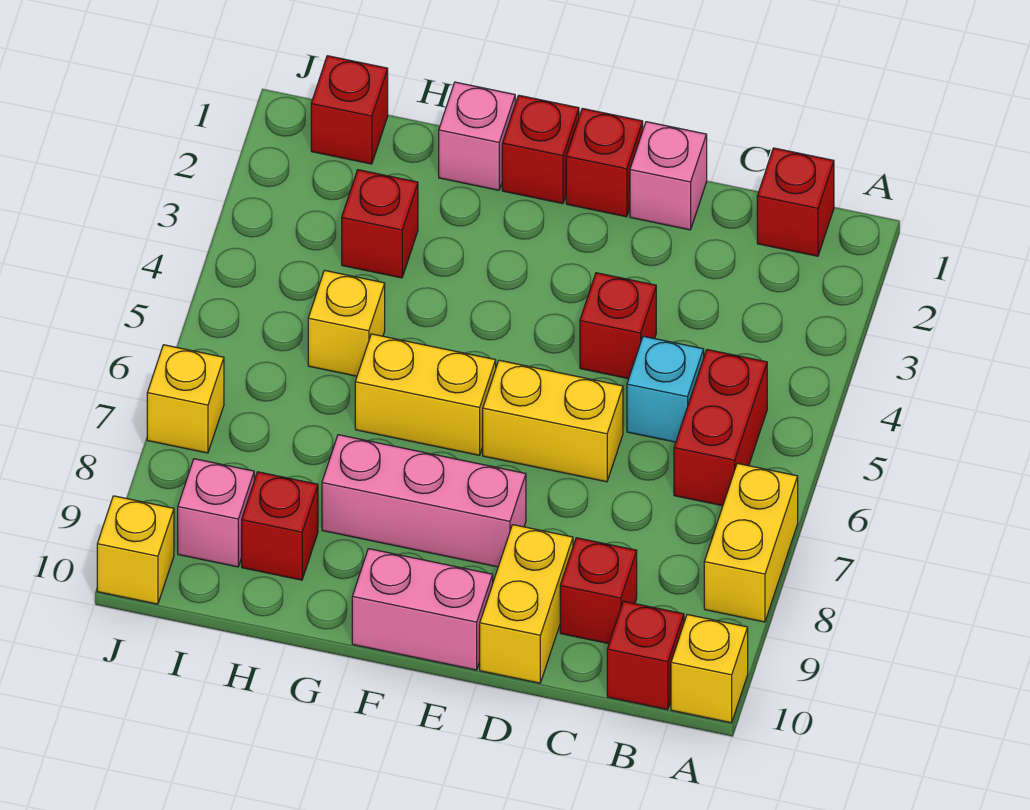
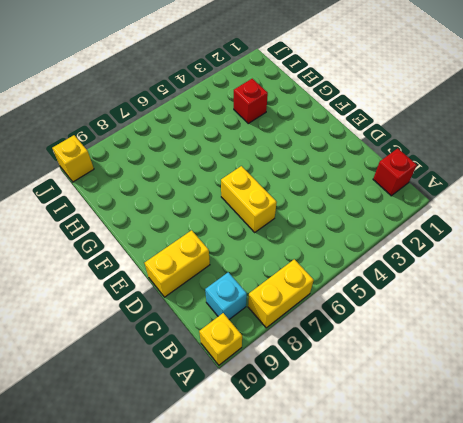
cyan brick B9 level 1 -> cyan brick C5 level 1
none -> red brick B5:B6 level 1
none -> red brick B10 level 1
none -> red brick C9 level 1

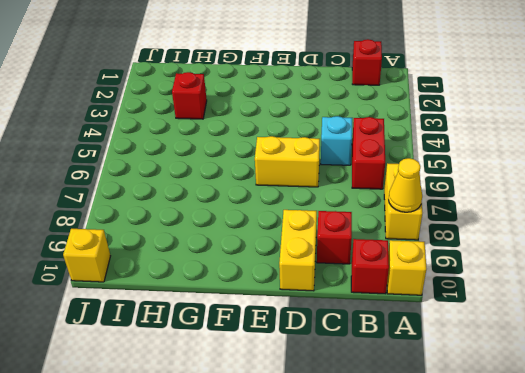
yellow cone A8 level 2 -> none
none -> pink brick D1 level 1
none -> red brick D4 level 1
none -> red brick E1 level 1

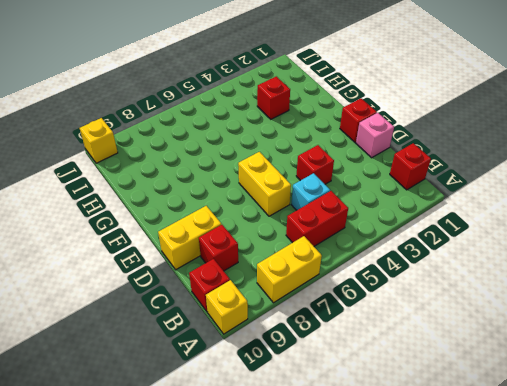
none -> pink brick E8:G8 level 1
none -> pink brick E10:F10 level 1
none -> red brick F1 level 1

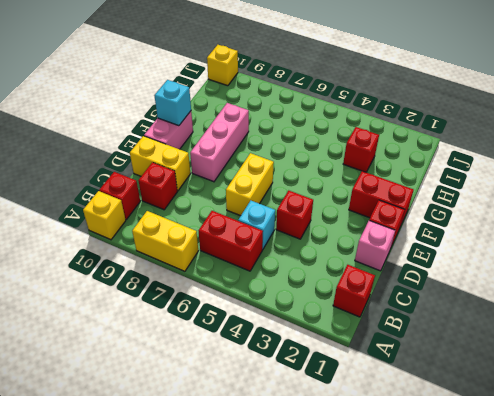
red brick F1:F2 level 1 -> red brick F1 level 1
cyan brick F10 level 2 -> none
none -> yellow brick F6:G6 level 1
none -> pink brick G1 level 1
none -> yellow brick H5 level 1

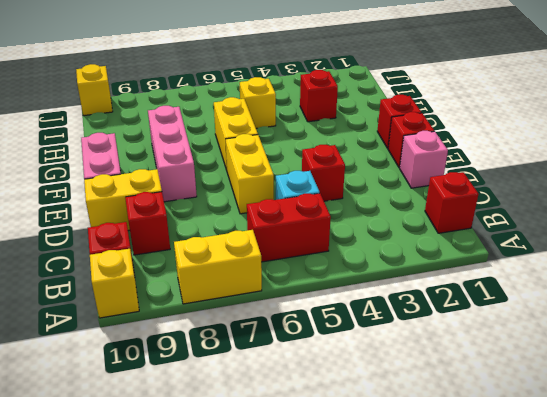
none -> pink brick G1 level 1
none -> red brick H9 level 1
none -> red brick I1 level 1

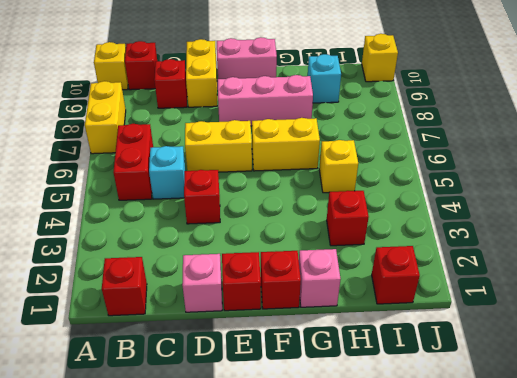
cyan brick H9 level 1 -> red brick H9 level 1
none -> pink brick I9 level 1
none -> yellow brick J7 level 1

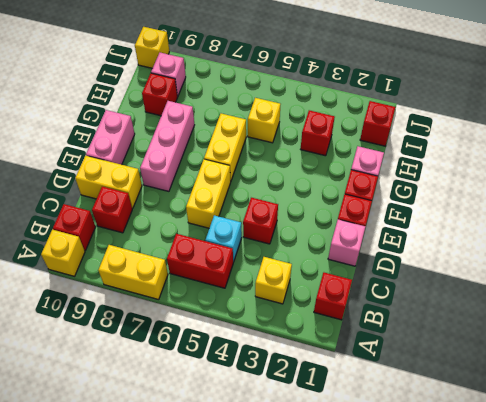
yellow brick B3 level 1 -> yellow brick J7 level 1

